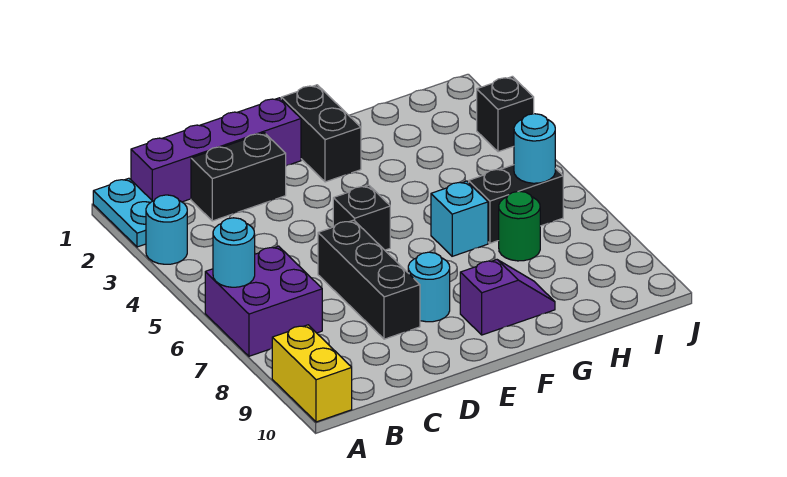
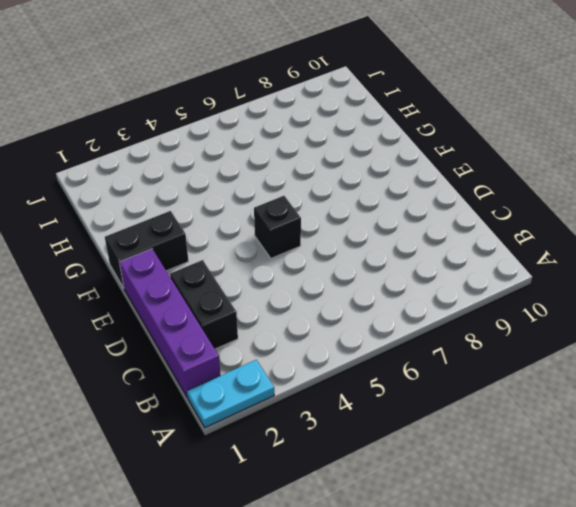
none -> cyan round brick A3 level 1
none -> purple brick A6:B7 level 1
none -> yellow brick A9:A10 level 1

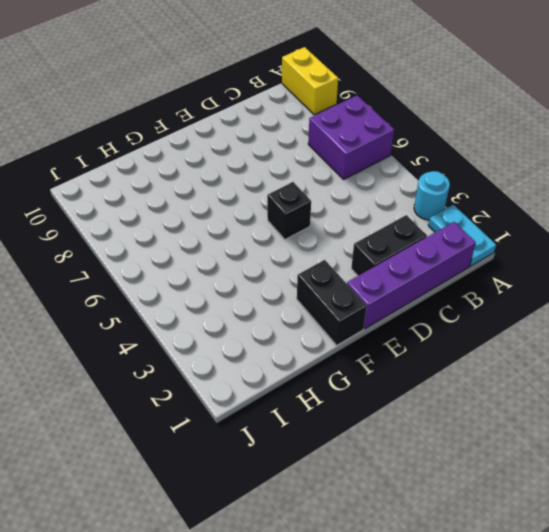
none -> black brick D6:D8 level 1
none -> cyan round brick E8 level 1
none -> purple slope F9:G9 level 1 top F

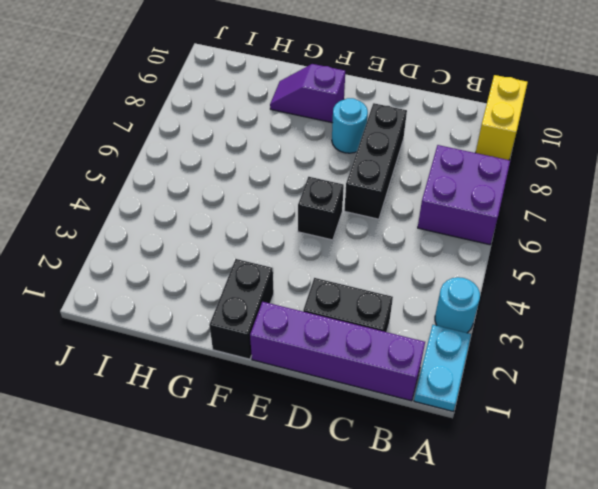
none -> cyan brick G6 level 1
none -> black brick H6:I6 level 1
none -> green round brick H7 level 1

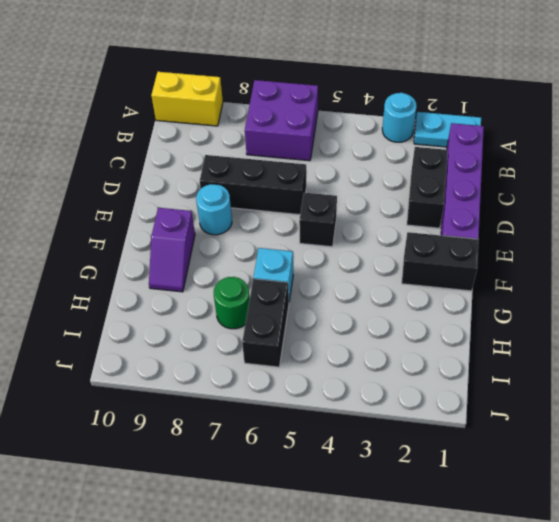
none -> black brick J3 level 1
none -> cyan round brick A6 level 2
none -> cyan round brick I6 level 2

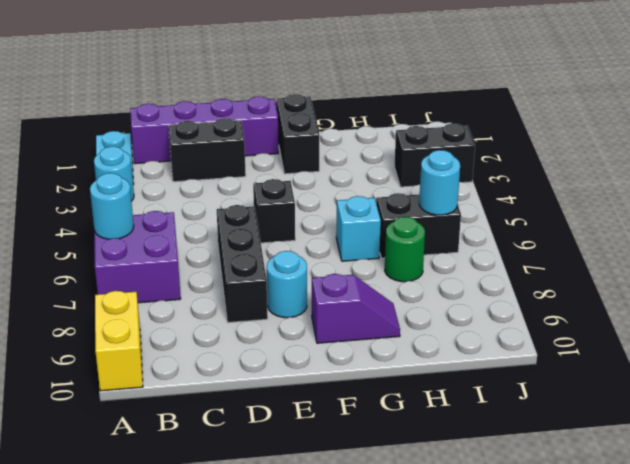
black brick I3:J3 level 1 -> black brick J3 level 1

